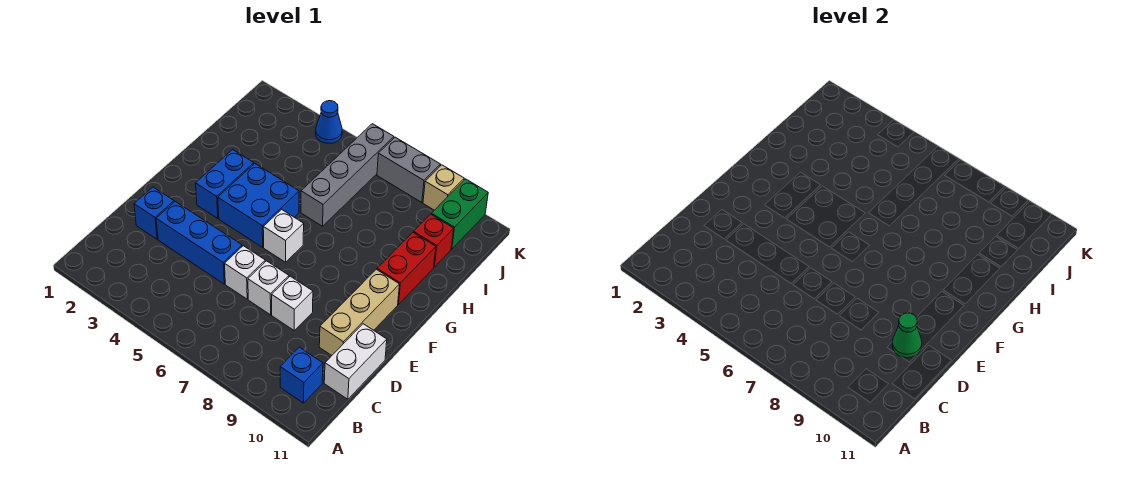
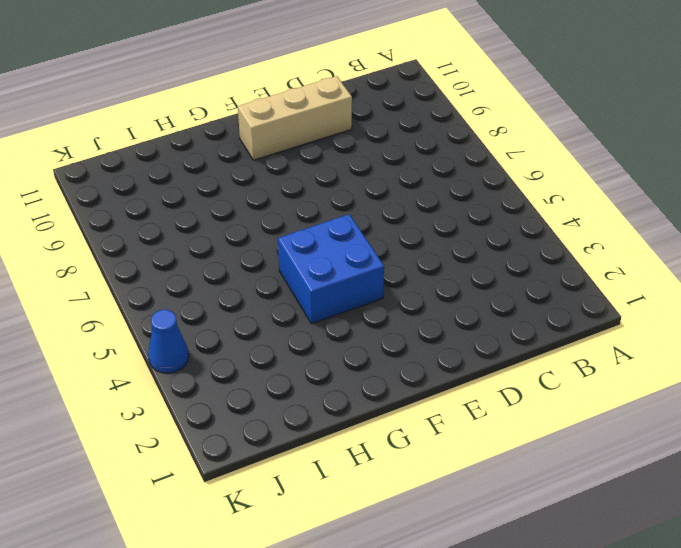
none -> blue brick B10 level 1
none -> white brick C11:D11 level 1
none -> blue brick D2 level 1

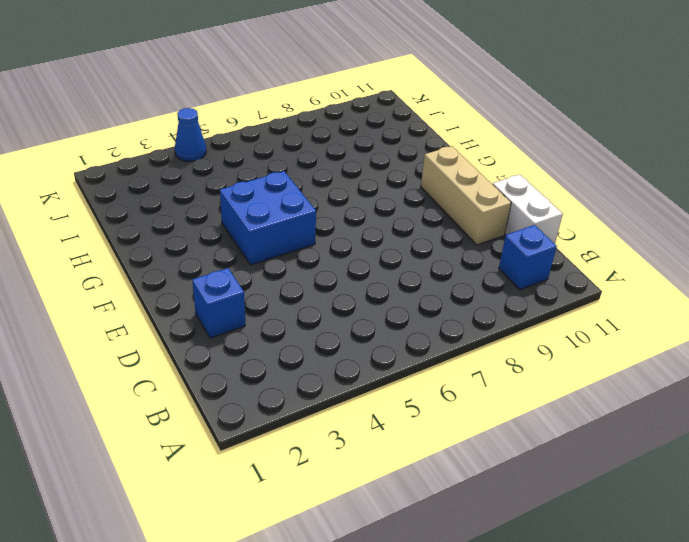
none -> blue brick D3:D5 level 1
none -> white brick D6 level 1
none -> white brick D7 level 1

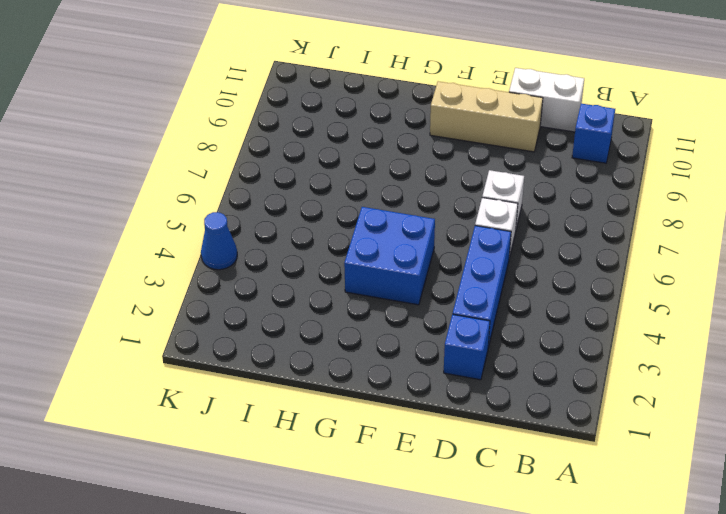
none -> white brick D8 level 1
none -> blue brick F3:G3 level 1
none -> white brick F6 level 1

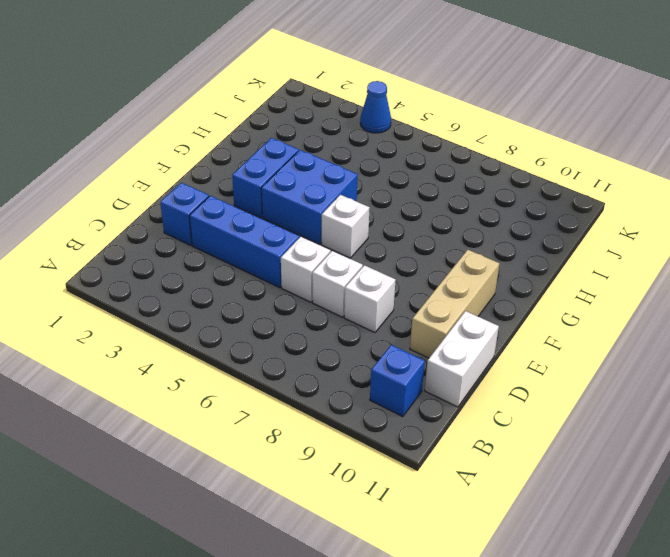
none -> red brick G10:H10 level 1
none -> grey brick H6:K6 level 1
none -> red brick I10 level 1

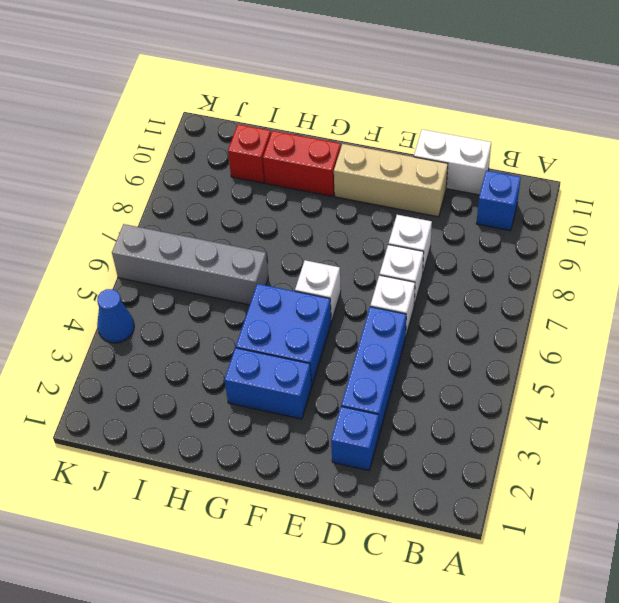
none -> green brick J10:K10 level 1
none -> grey brick K7:K8 level 1
none -> tan brick K9 level 1

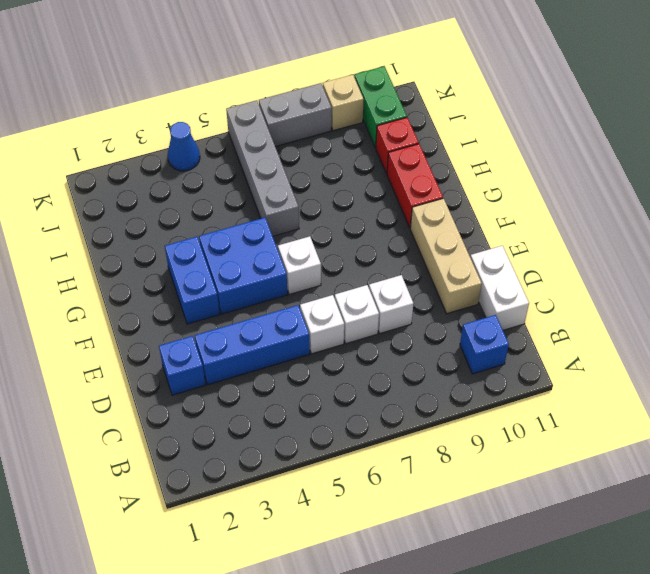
none -> green cone D10 level 2

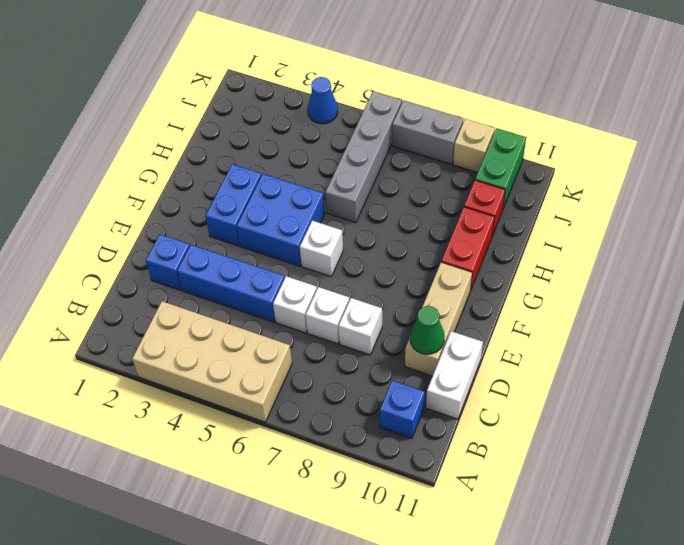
tan brick A3:B6 level 1 -> none

